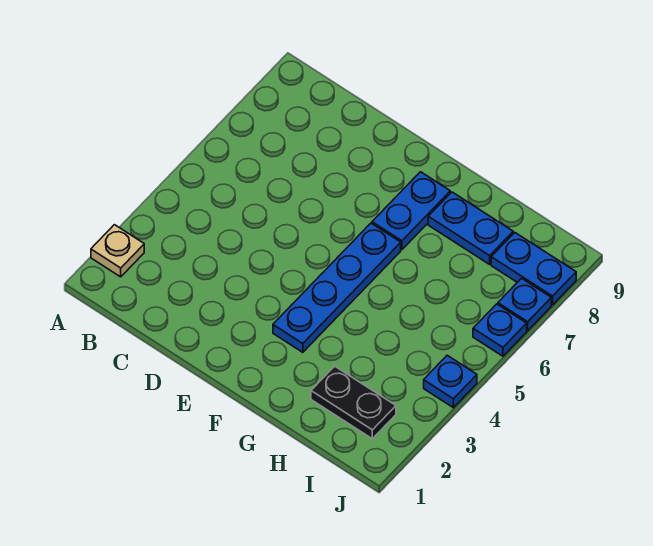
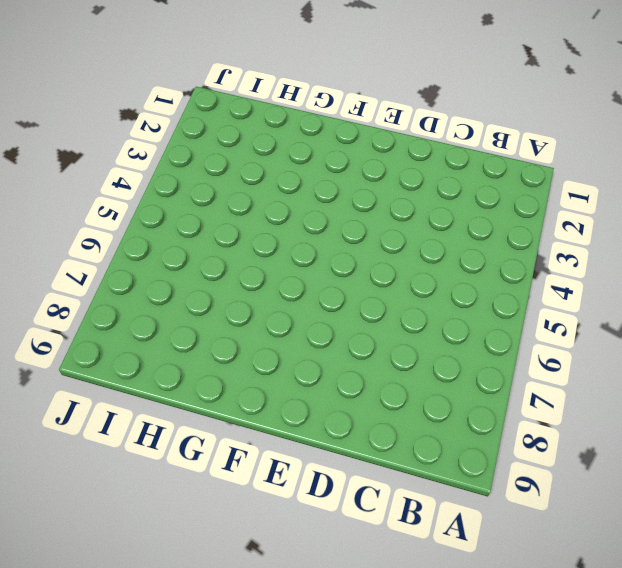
none -> tan plate A2 level 1
none -> blue plate F3:F6 level 1

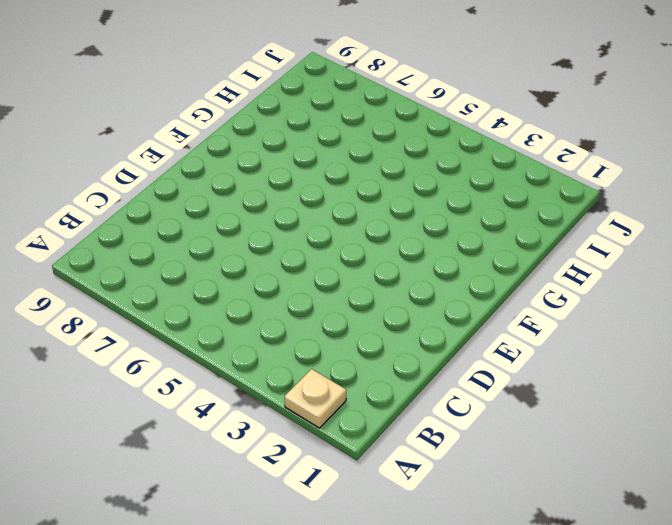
none -> blue plate F3:F6 level 1
none -> blue plate F7:F8 level 1

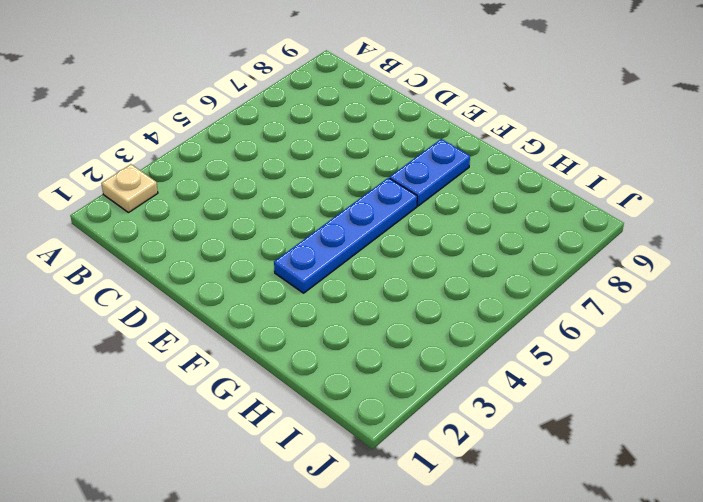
none -> blue plate G8:H8 level 1
none -> black plate H2:I2 level 1

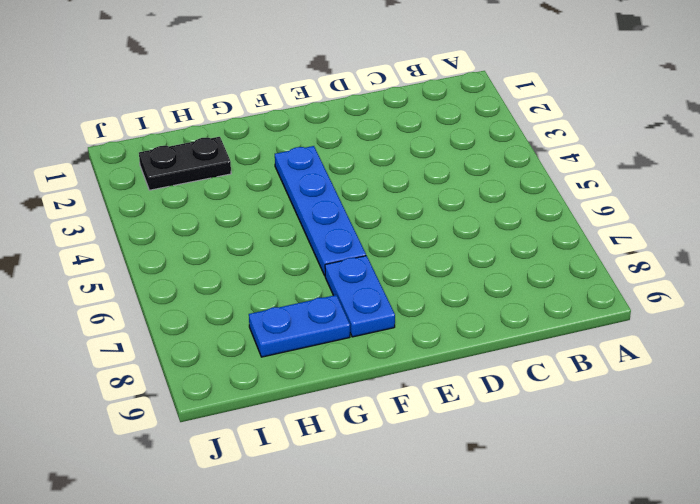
none -> tan plate A2 level 1
none -> blue plate I8:J8 level 1

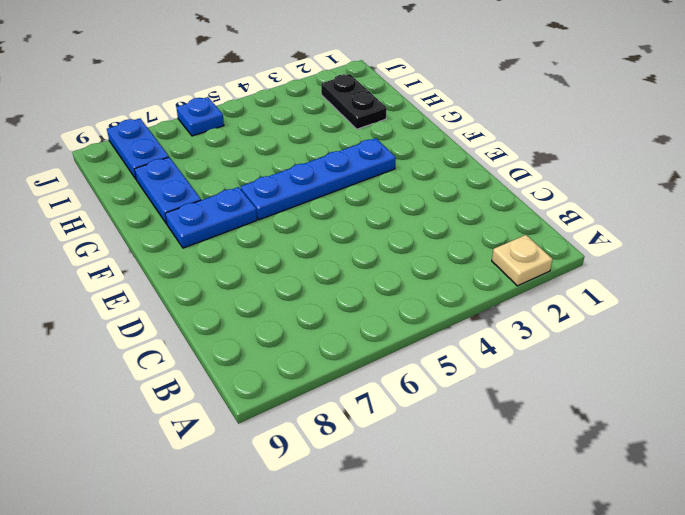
none -> blue plate J4 level 1
none -> blue plate J7 level 1

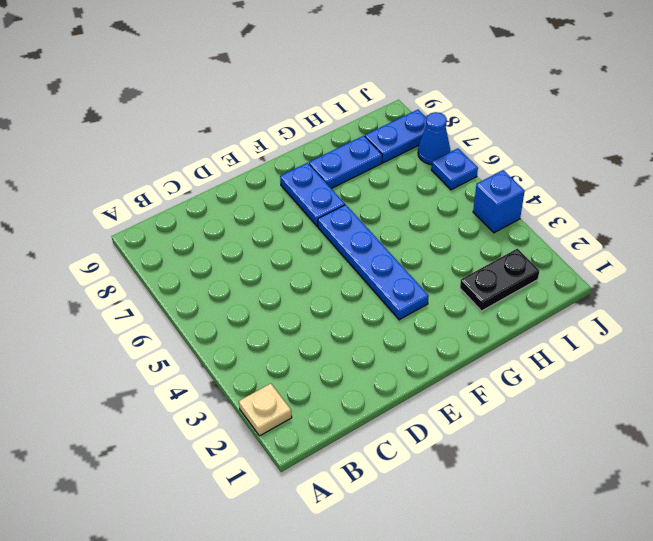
blue brick J4 level 1 -> blue plate J4 level 1
blue cone J7 level 1 -> blue plate J7 level 1

